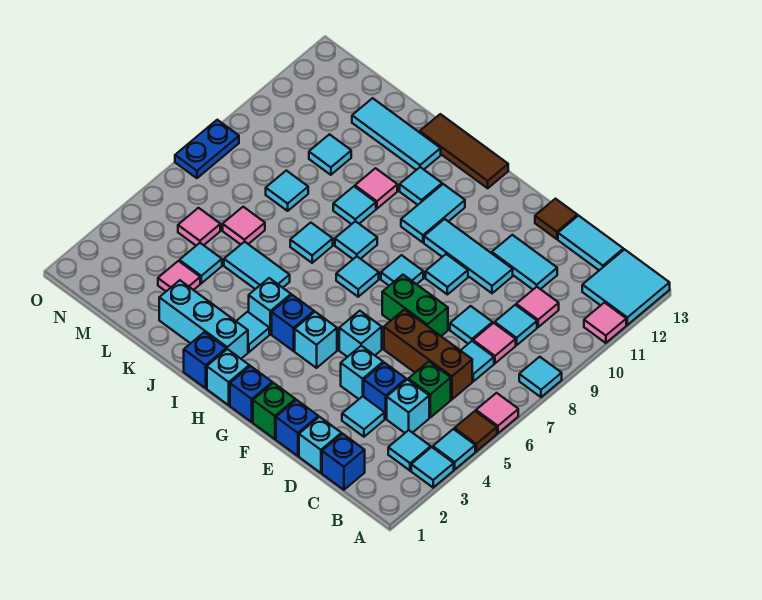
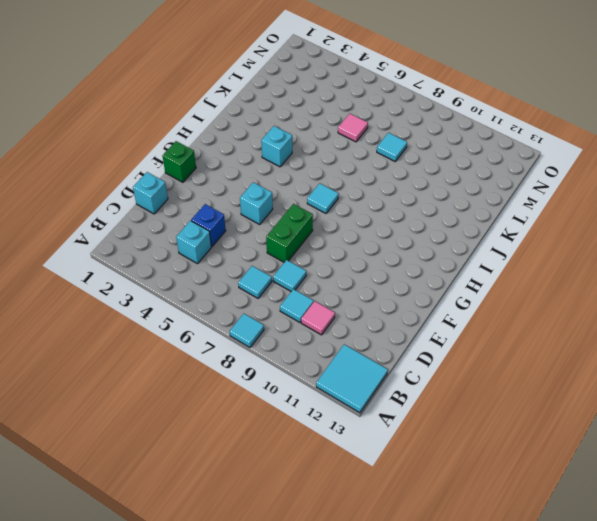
none -> cyan tile A3 level 1
none -> cyan tile A4 level 1
none -> brown tile A5 level 1
none -> pink tile A6 level 1

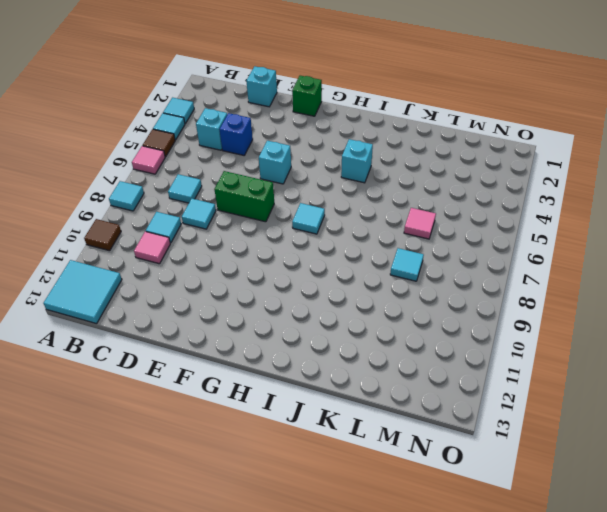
brown tile A10 level 1 -> brown tile E13 level 1
none -> pink tile A11 level 1
none -> cyan tile B3 level 1
none -> blue brick C1 level 1
none -> green brick C5 level 1

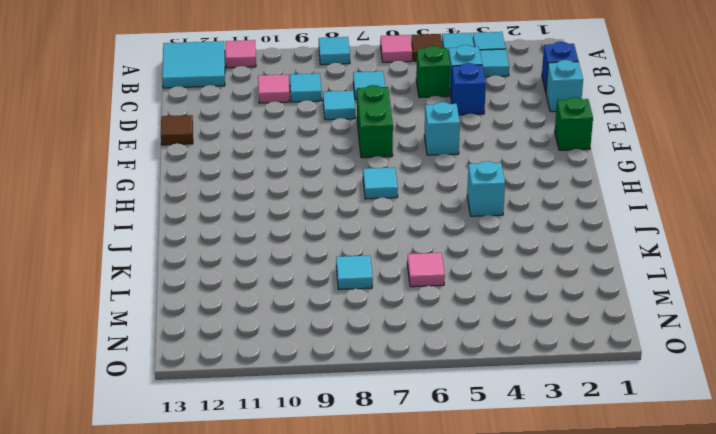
none -> brown brick C6:E6 level 1
none -> pink tile C8 level 1
none -> cyan tile C13:D13 level 1
none -> cyan tile D3 level 1

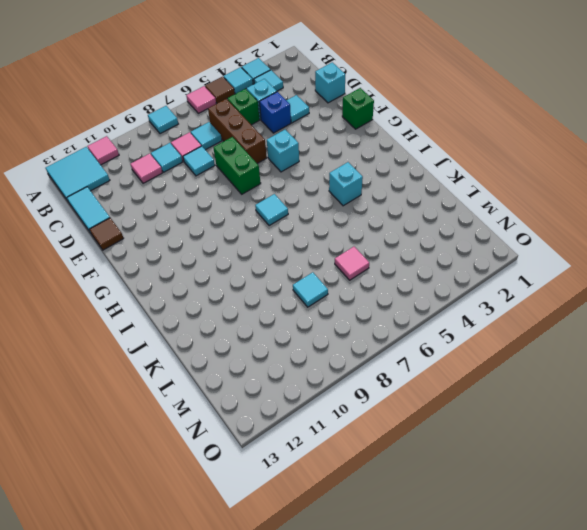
none -> blue brick C1 level 1
none -> cyan tile D11:E11 level 1
none -> blue brick E1 level 1
none -> cyan brick E4 level 1

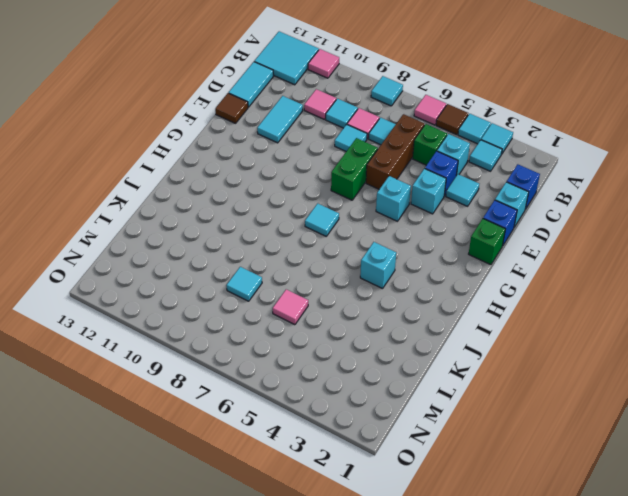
none -> cyan tile E10:G10 level 1
none -> cyan tile F9 level 1
none -> blue brick G1 level 1
none -> cyan brick G4 level 1

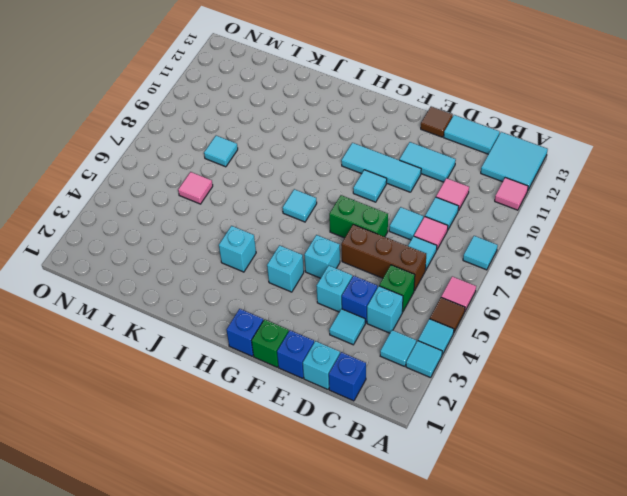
none -> cyan tile G8 level 1
none -> cyan brick H1 level 1
none -> blue brick H4 level 1
none -> cyan tile H10:H11 level 1

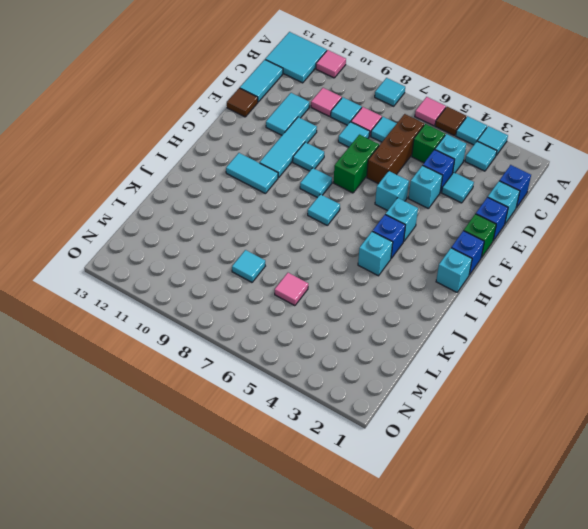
none -> brown tile H13:J13 level 1
none -> blue brick I1 level 1
none -> cyan brick I2:K2 level 1
none -> cyan tile I3 level 1

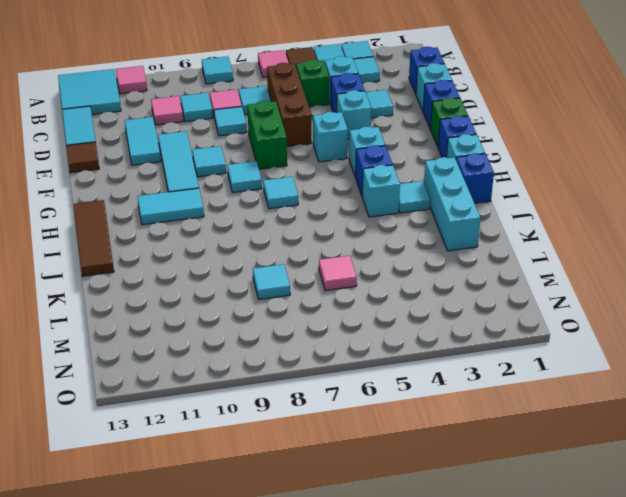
none -> cyan tile I8 level 1
none -> cyan tile I11 level 1
none -> cyan tile J5:K5 level 1
none -> cyan tile J7 level 1

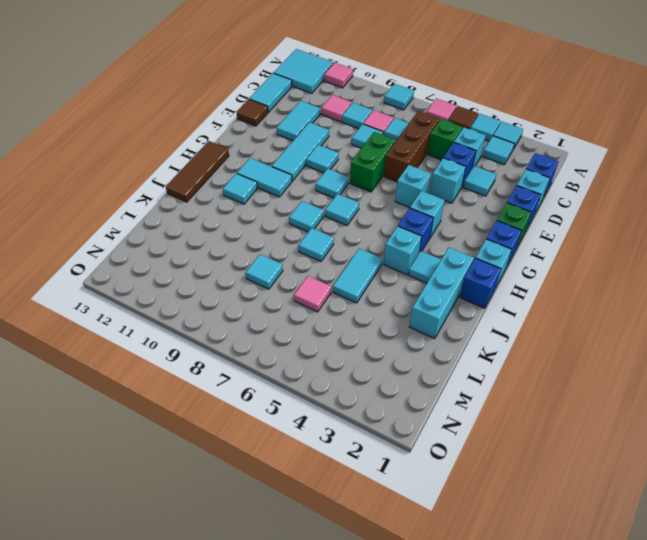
none -> cyan tile J9 level 1
none -> pink tile J10 level 1
none -> cyan tile J12:L12 level 1
none -> pink tile L3 level 1

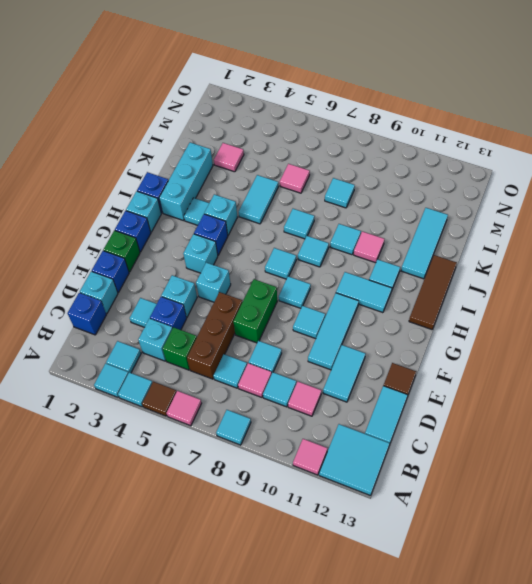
none -> cyan tile L4 level 1
none -> cyan tile L10 level 1
none -> pink tile M5 level 1
none -> blue plate O7:O8 level 1

